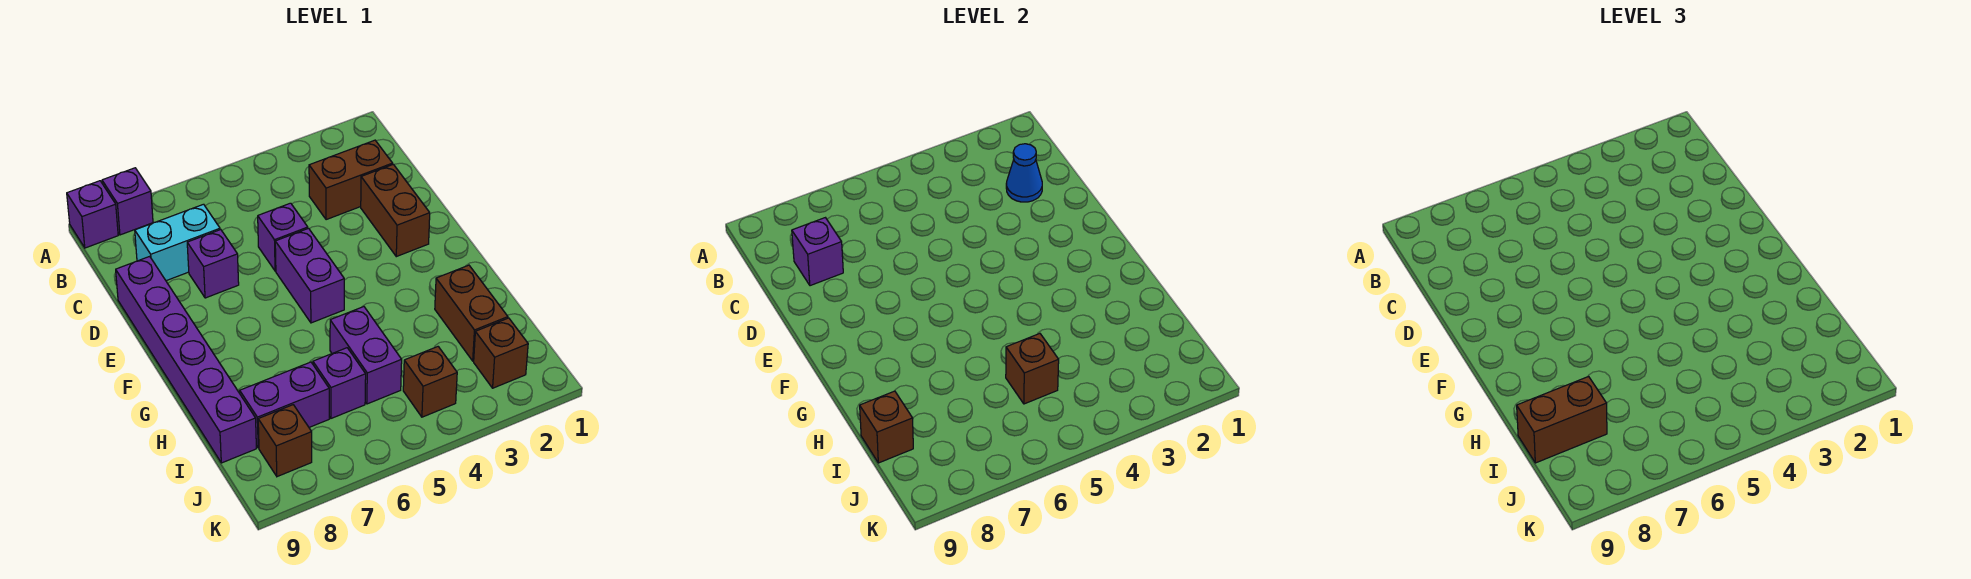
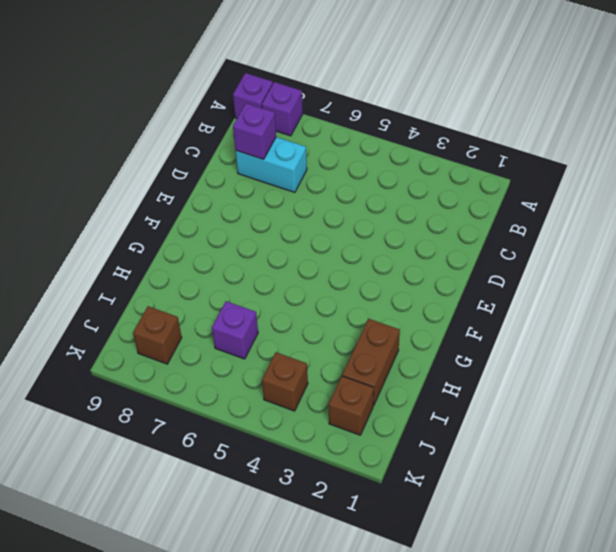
none -> brown brick C2:C3 level 1
none -> brown brick D2:E2 level 1
none -> purple brick D5 level 1

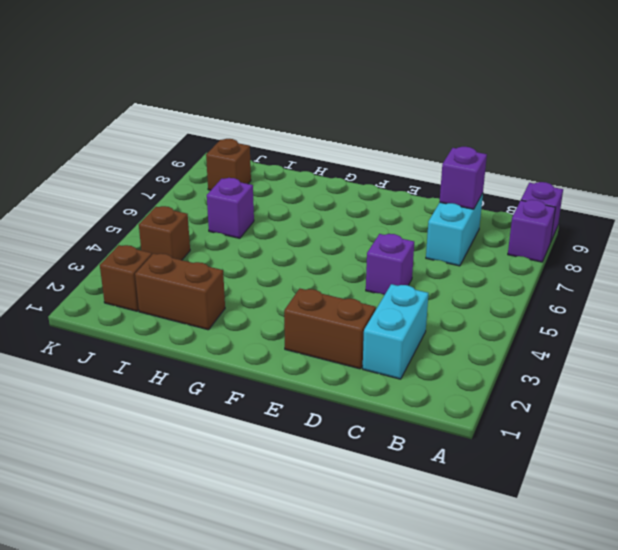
cyan brick C2:C3 level 1 -> brown brick C2:C3 level 1
none -> purple brick D7 level 1
none -> purple brick D9:I9 level 1
none -> purple brick E5:F5 level 1

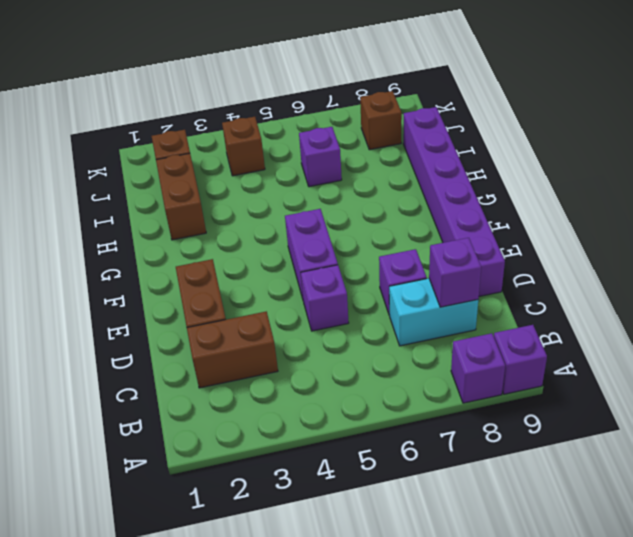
none -> purple brick H5:I5 level 1
none -> purple brick I7:I8 level 1
none -> blue cone C2 level 2

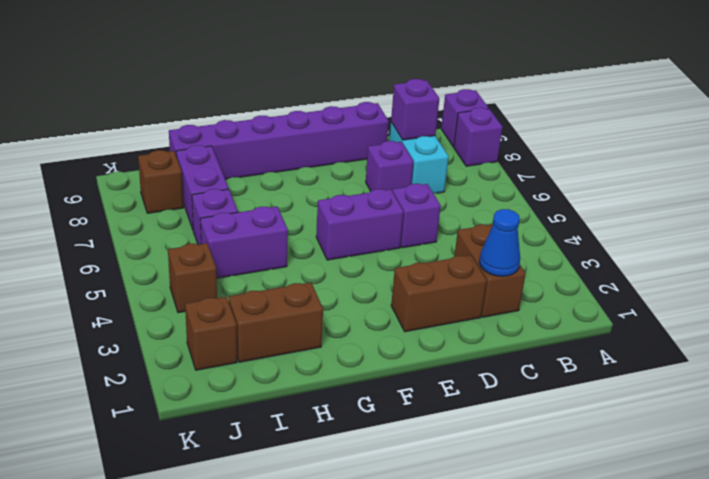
none -> brown brick I5 level 2
none -> brown brick I9 level 2
none -> brown brick I8:I9 level 3

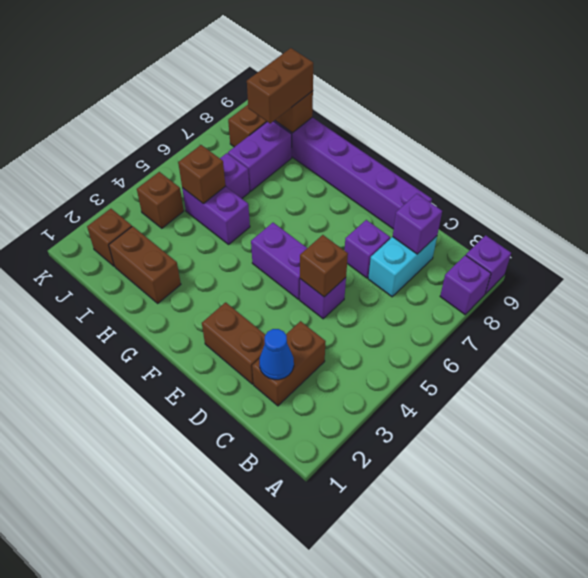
brown brick D5 level 2 -> none

